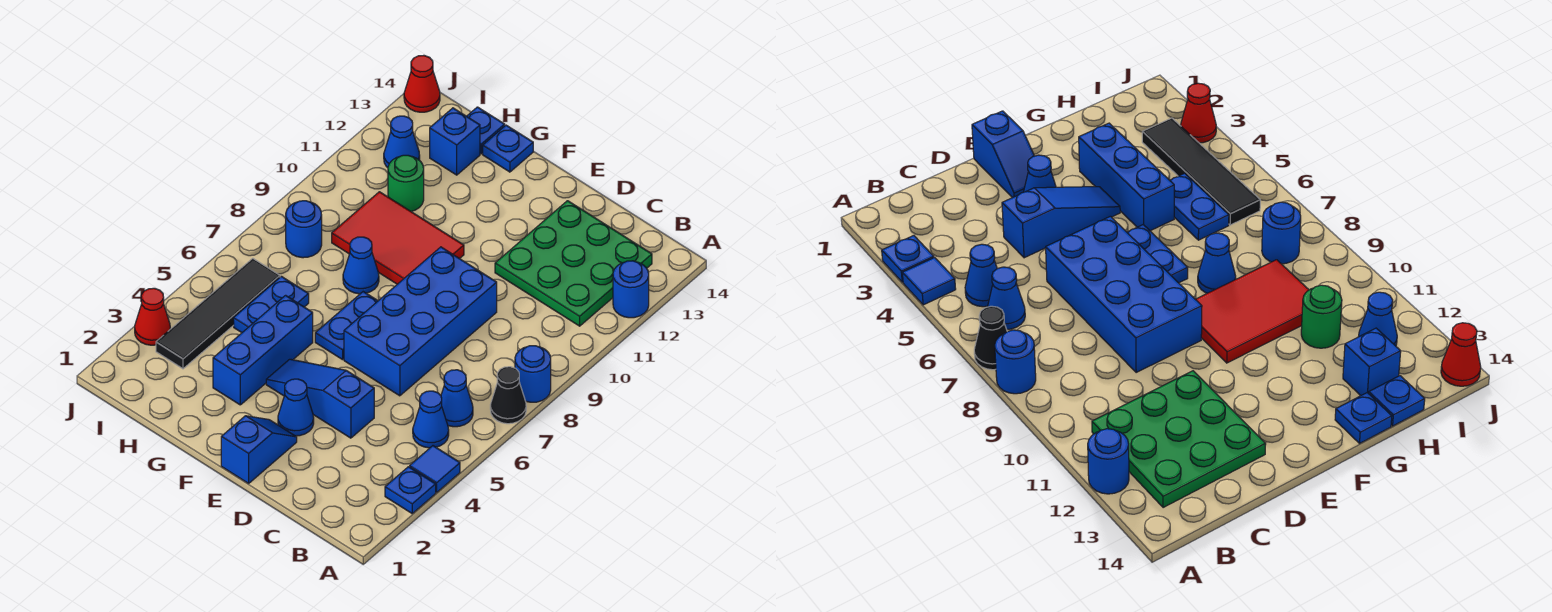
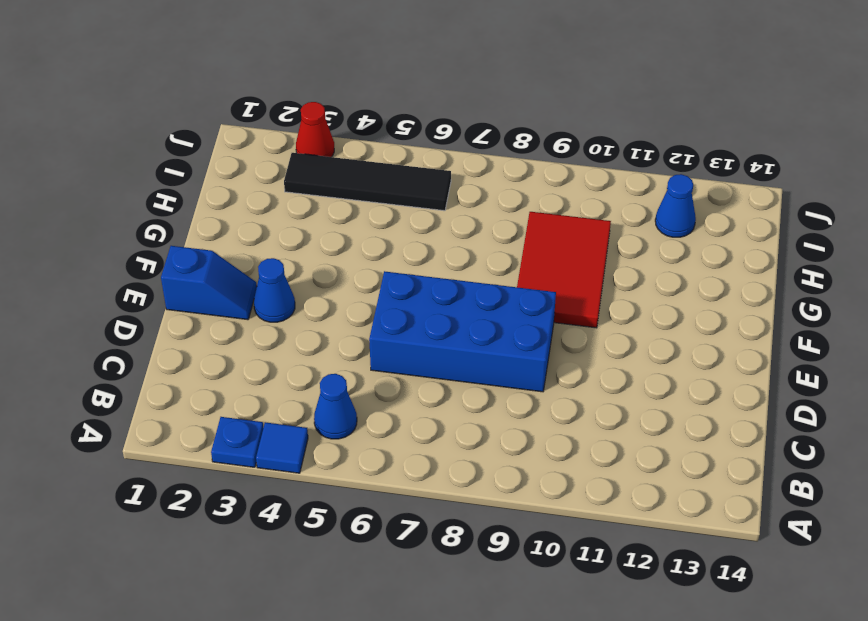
none -> black cone A7 level 1
none -> blue round brick A8 level 1
none -> blue round brick A12 level 1

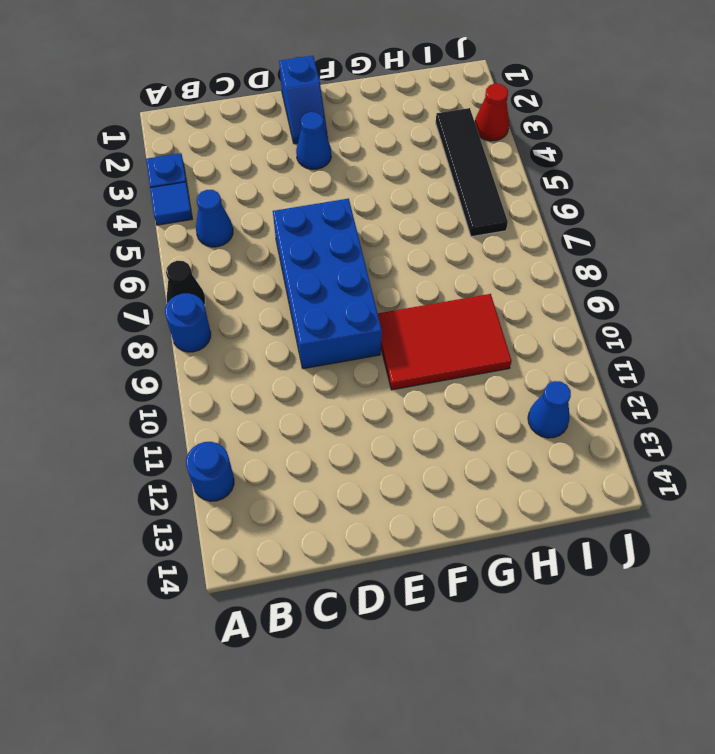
none -> blue cone B6 level 1
none -> green plate B11:D13 level 1
none -> blue slope D4:F4 level 1 top D

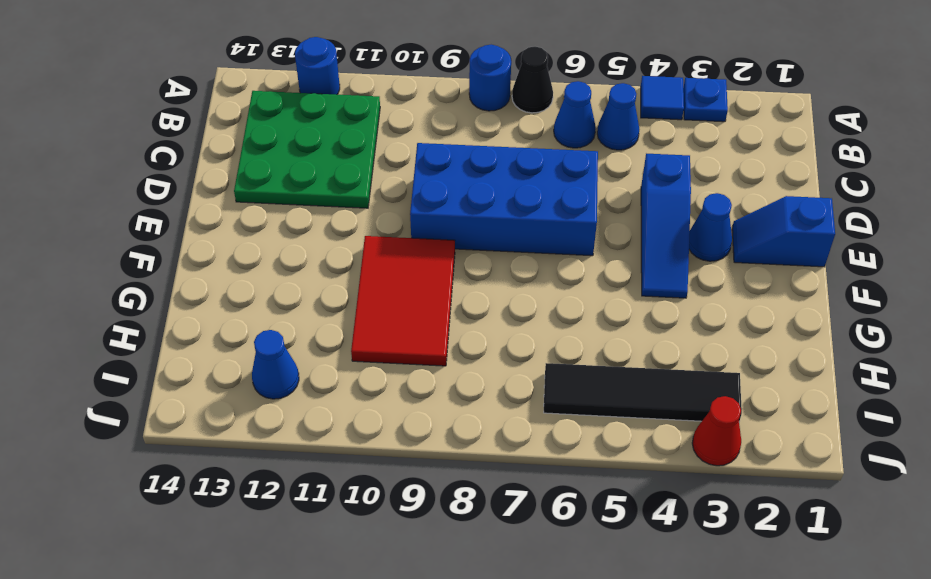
none -> blue plate F6:F7 level 1
none -> blue brick G3:G5 level 1
none -> blue cone G8 level 1

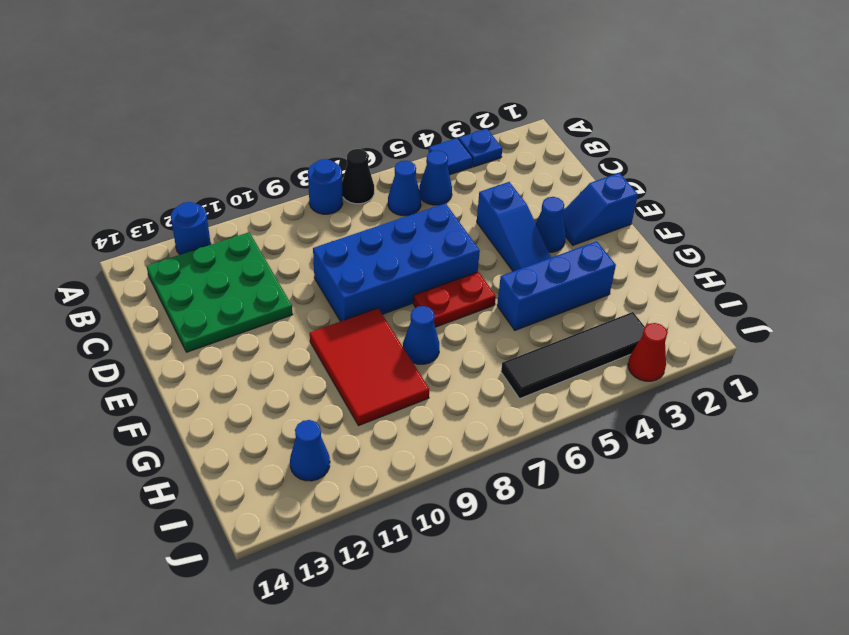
red plate F6:F7 level 1 -> blue plate F6:F7 level 1
none -> blue plate G14 level 1
none -> blue plate H5:H6 level 1
none -> green round brick H11 level 1

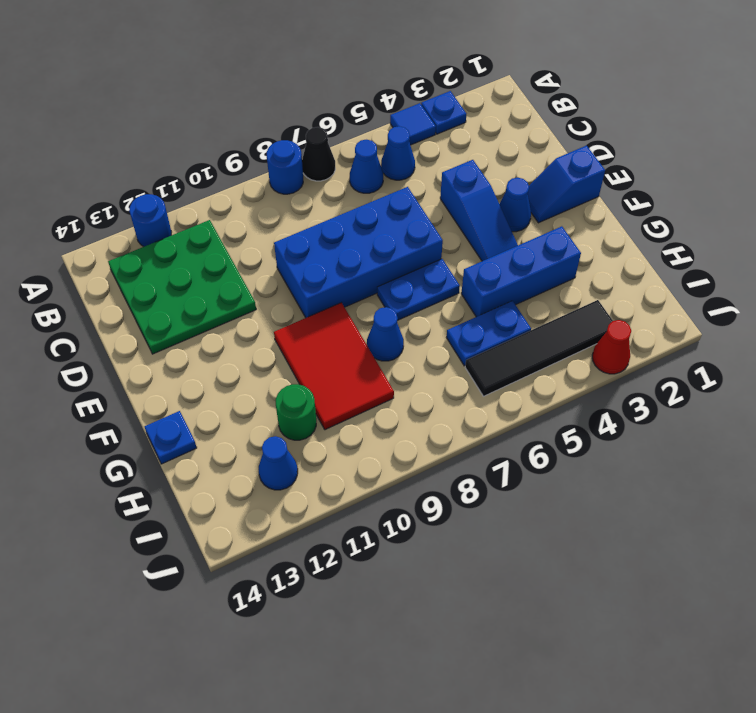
none -> blue brick H13 level 1
none -> blue plate H14 level 1
none -> blue round brick I8 level 1

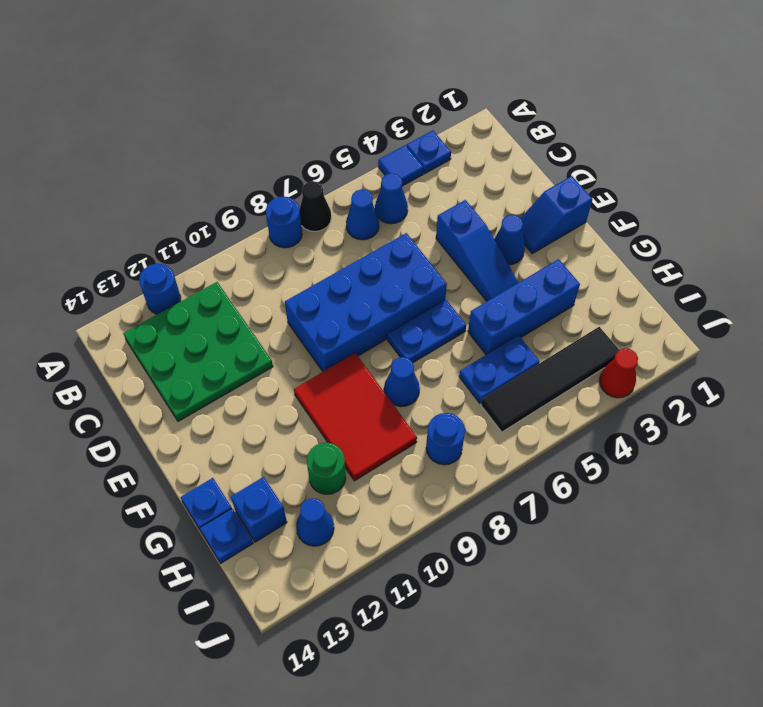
none -> red cone J14 level 1

